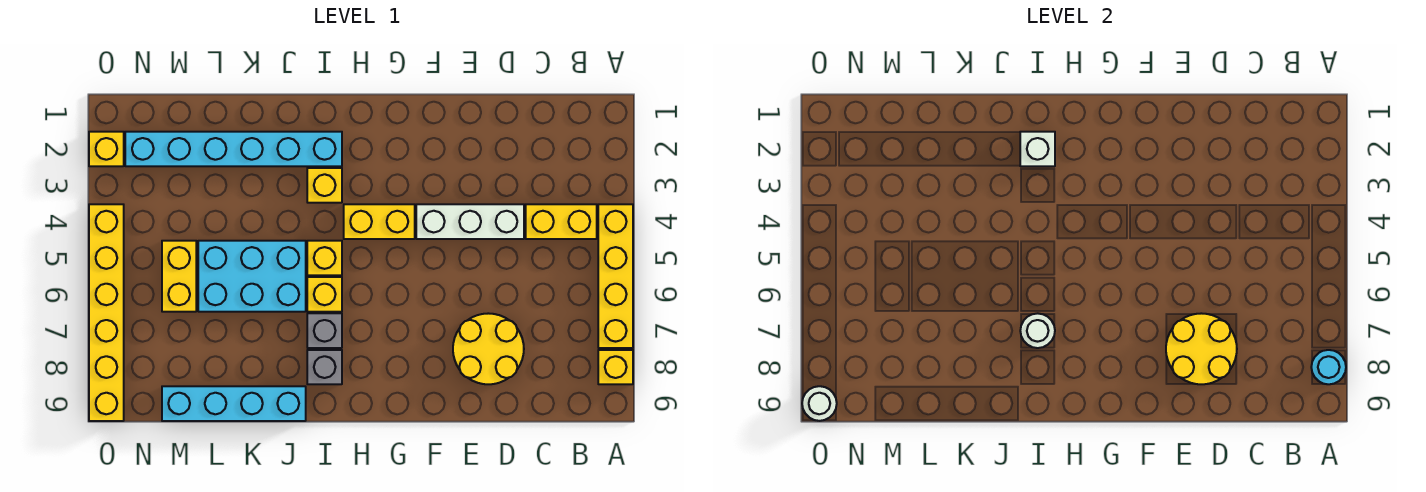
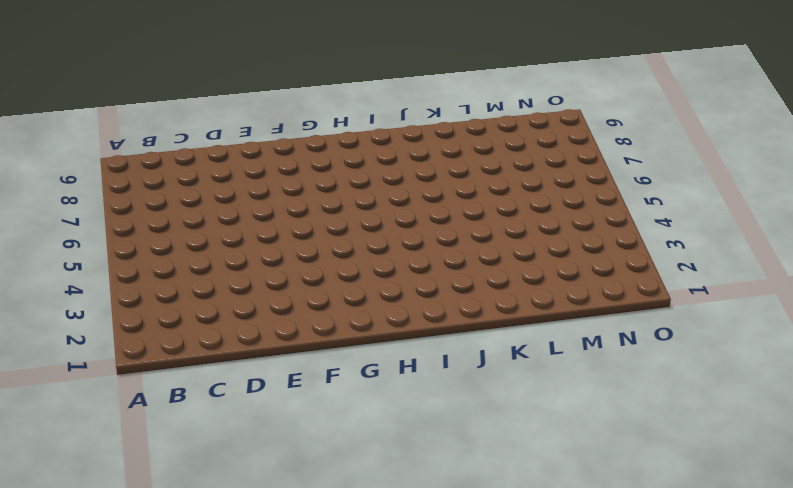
none -> yellow brick A4:A7 level 1
none -> yellow brick A8 level 1
none -> yellow brick B4:C4 level 1

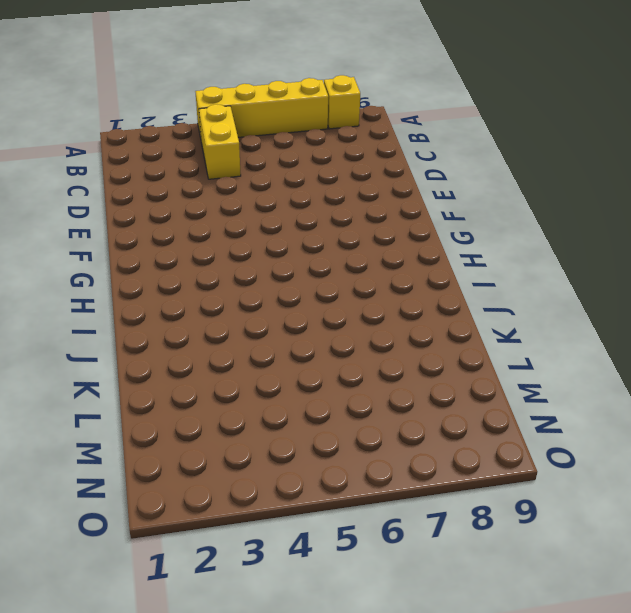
none -> white brick D4:F4 level 1
none -> yellow round brick D7:E8 level 1
none -> yellow brick G4:H4 level 1

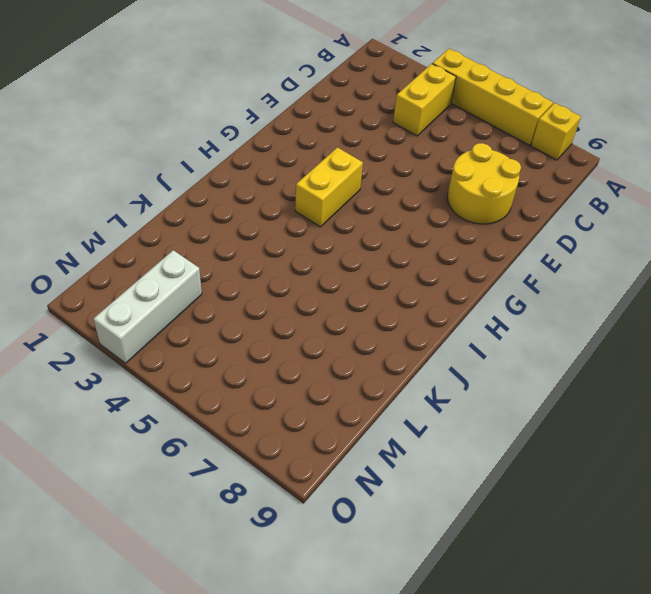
white brick M3:O3 level 1 -> white brick D4:F4 level 1
none -> cyan brick I2:N2 level 1
none -> yellow brick I3 level 1
none -> yellow brick I5 level 1

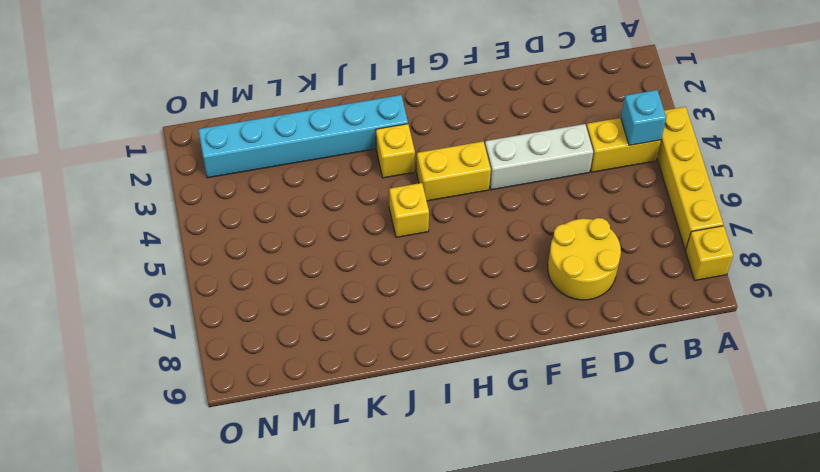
cyan brick B4 level 2 -> none
none -> yellow brick I6 level 1
none -> grey brick I7 level 1
none -> grey brick I8 level 1

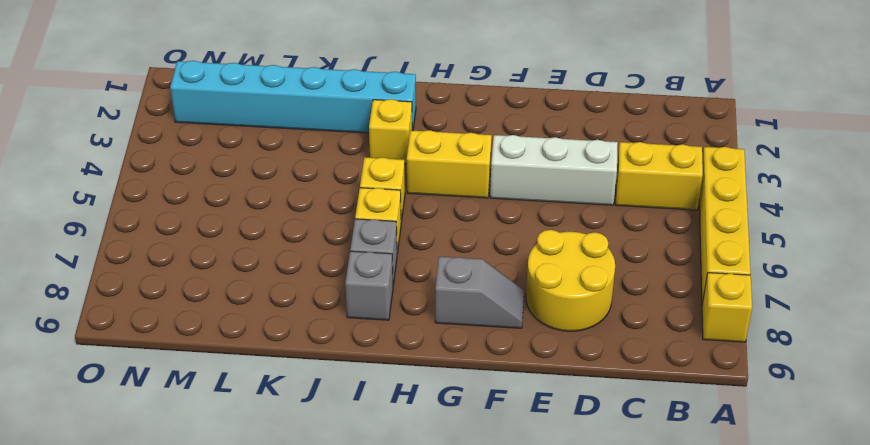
grey slope F8:G8 level 1 top G -> none
none -> cyan brick J5:L6 level 1
none -> cyan brick J9:M9 level 1
none -> yellow brick M5:M6 level 1

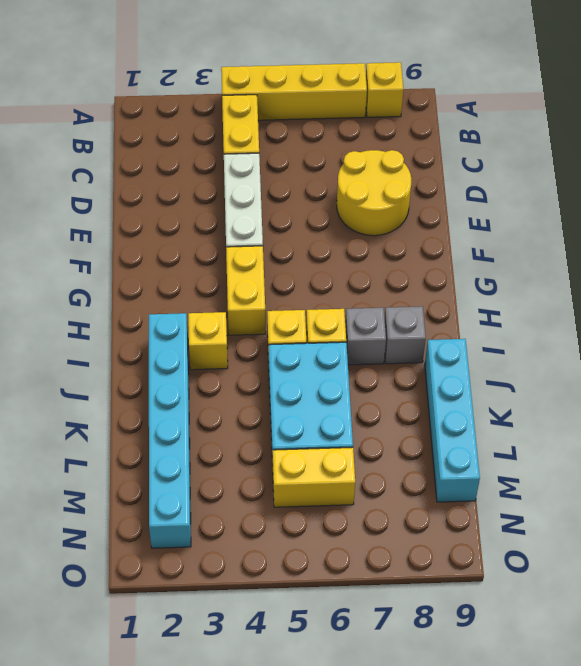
none -> yellow brick O2 level 1
none -> yellow brick O4:O9 level 1
none -> cyan round brick A8 level 2

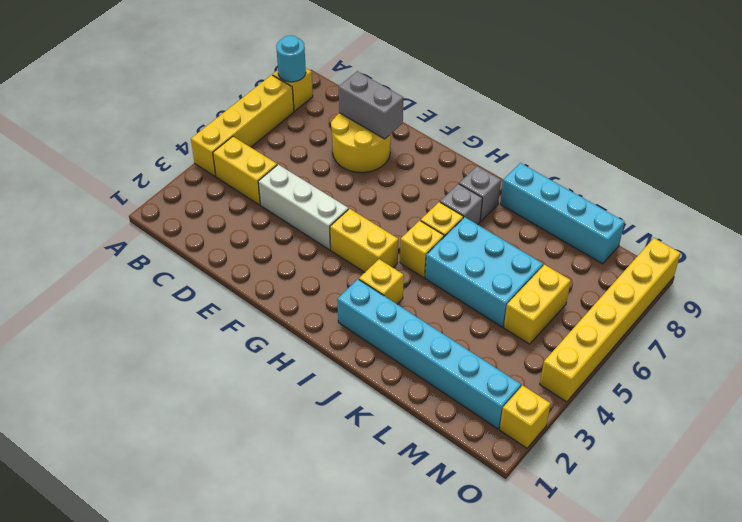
grey brick D8:E8 level 2 -> yellow round brick D7:E8 level 2
none -> white brick I2 level 2
none -> white round brick I7 level 2
none -> white round brick O9 level 2

